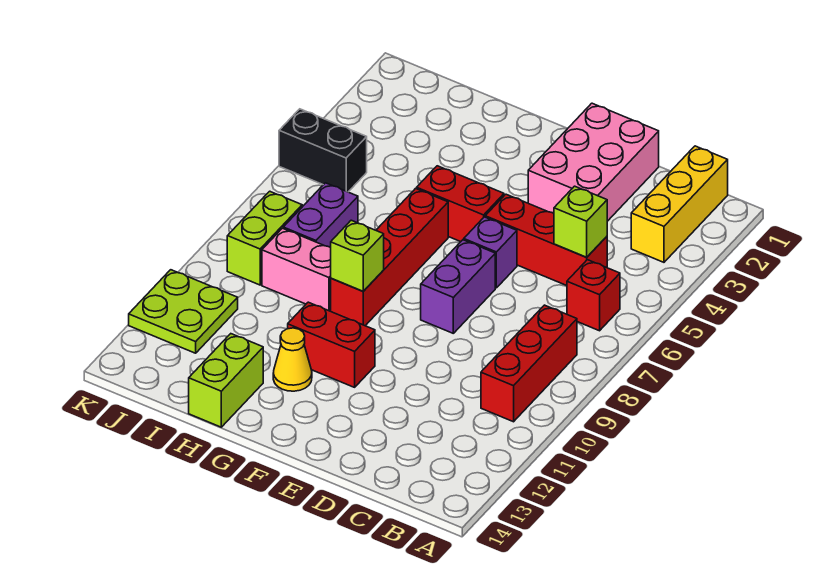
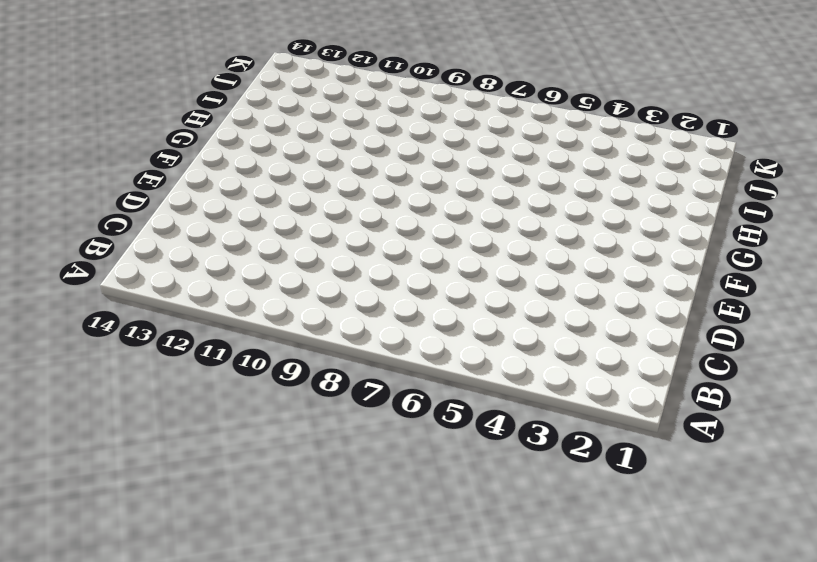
none -> yellow brick B1:B3 level 1
none -> red brick B6 level 1
none -> red brick B8:B10 level 1

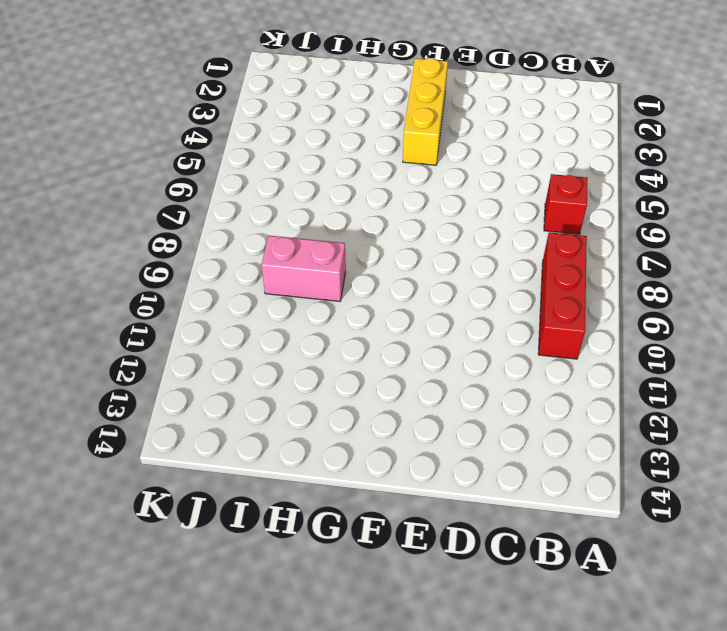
yellow brick F2:F4 level 1 -> yellow brick B1:B3 level 1
none -> red brick C5:E5 level 1
none -> pink brick D1:E3 level 1
none -> purple brick E6 level 1

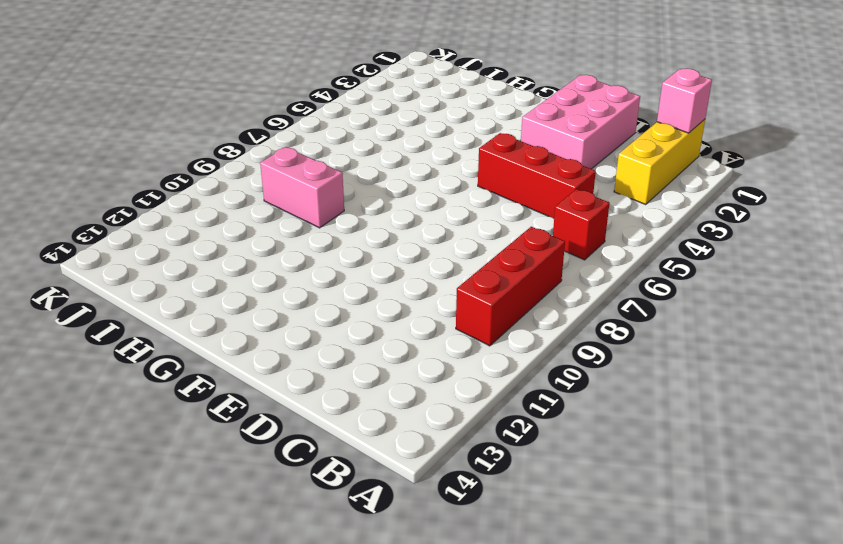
pink brick B1 level 2 -> none
none -> purple brick E6 level 1
none -> purple brick E7:E8 level 1
none -> red brick F5:G5 level 1

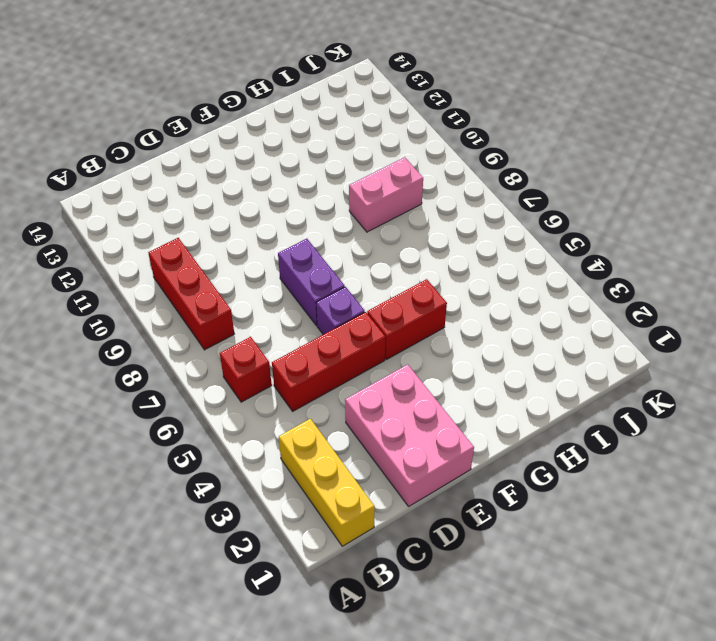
none -> red brick F11:G11 level 1
none -> red brick G6:G9 level 1
none -> yellow cone G12 level 1

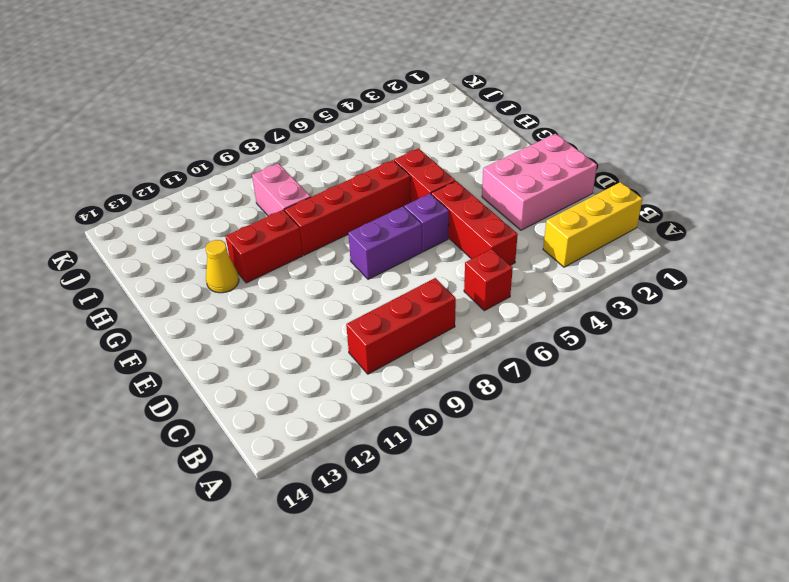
red brick G10:G11 level 1 -> red brick F11:G11 level 1
none -> lime brick H13:H14 level 1
none -> purple brick I7:I8 level 1
none -> black brick J5:K5 level 1

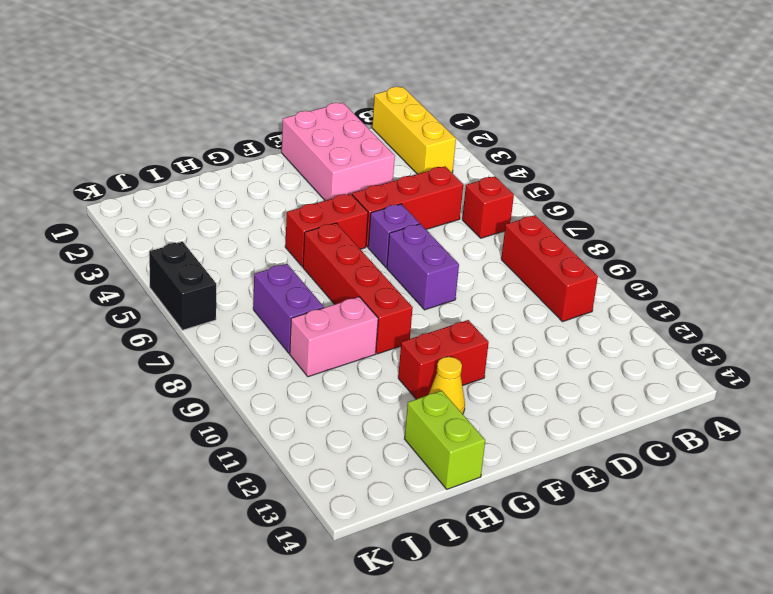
black brick K5:K6 level 1 -> black brick J5:K5 level 1
none -> lime brick J8:J9 level 1
none -> lime plate J11:K12 level 1
none -> lime brick C5 level 2

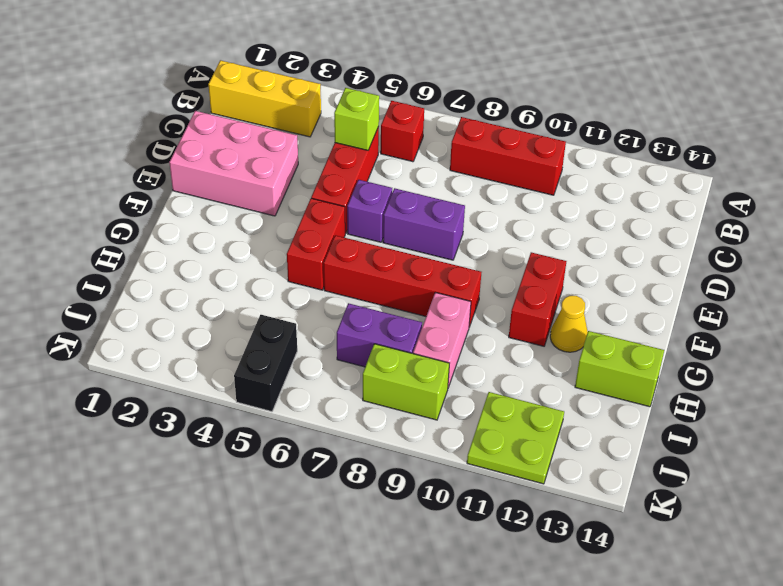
none -> lime brick G9 level 2

